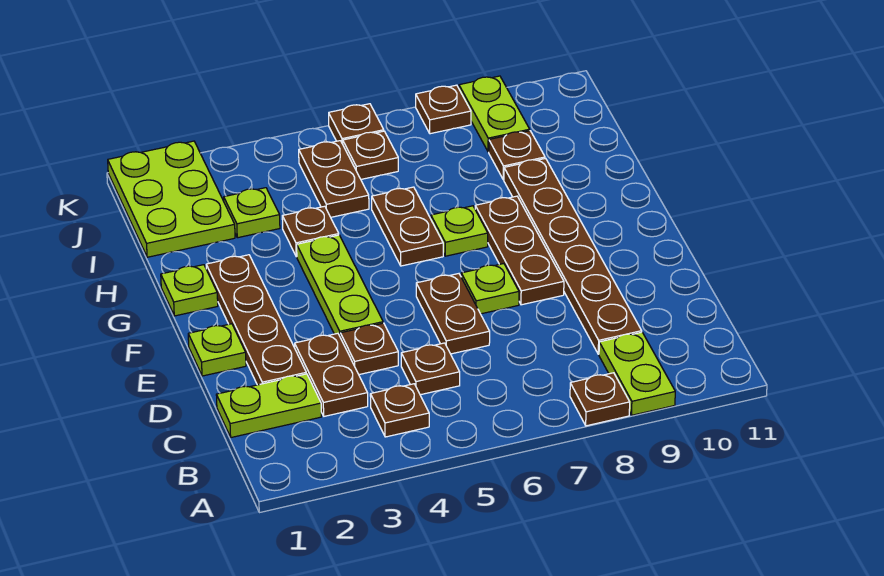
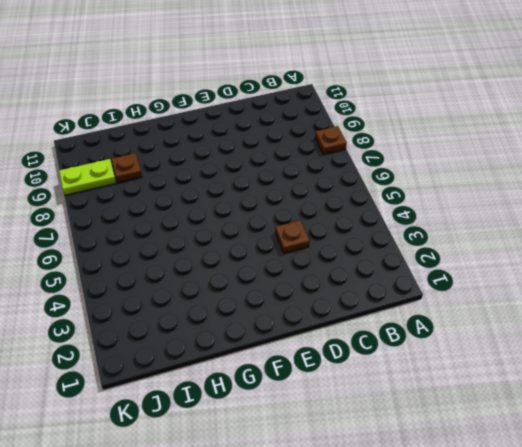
none -> lime plate A9:B9 level 1
none -> brown plate B4 level 1
none -> lime plate C1:C2 level 1

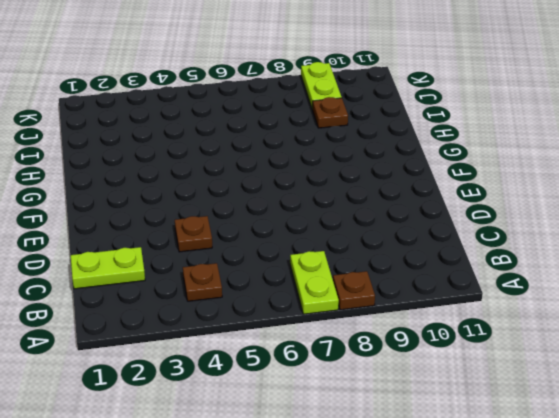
lime plate A7:B7 level 1 -> lime plate A9:B9 level 1
none -> brown plate C3:D3 level 1
none -> brown plate C5 level 1
none -> brown plate C9:H9 level 1

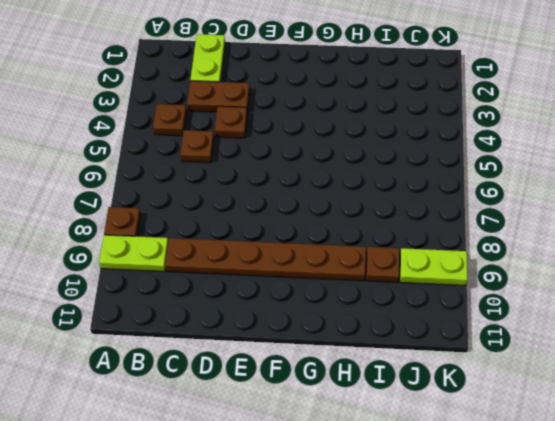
none -> brown plate D2:G2 level 1
none -> brown plate D6:E6 level 1
none -> lime plate E1 level 1

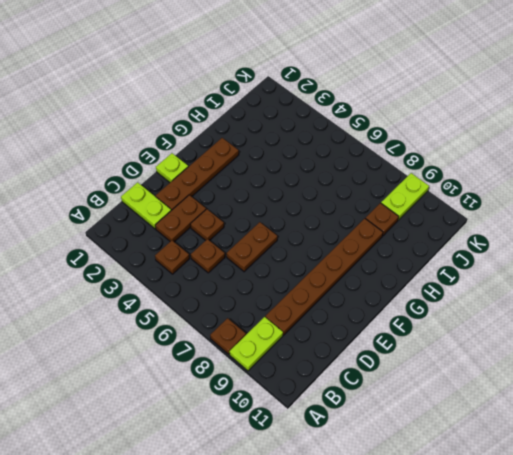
none -> lime plate E4:G4 level 1
none -> lime plate E7 level 1
none -> brown plate E8:G8 level 1

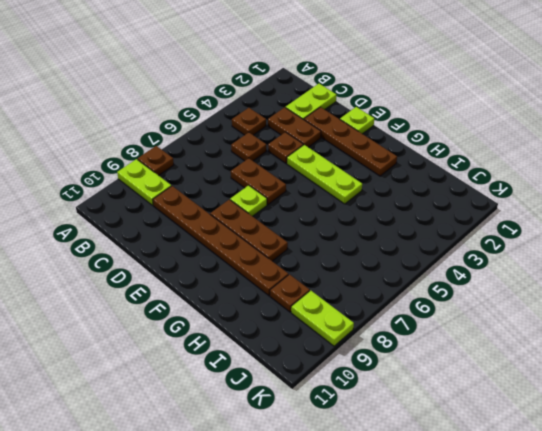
none -> lime plate G1 level 1
none -> brown plate G6:H6 level 1
none -> lime plate G7 level 1

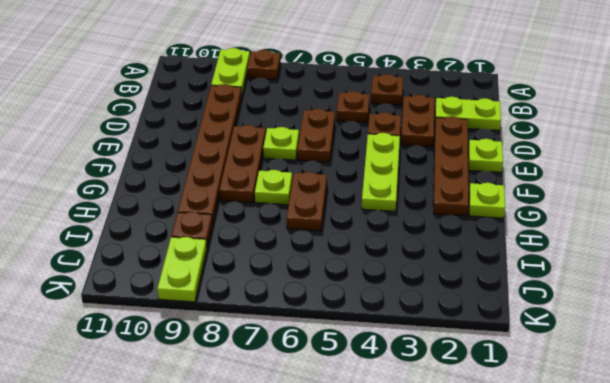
none -> brown plate H4 level 1
none -> lime plate I1:K2 level 1
none -> lime plate I3 level 1

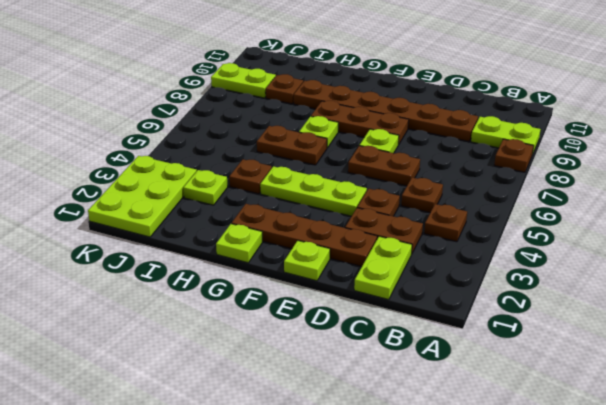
lime plate J1:K3 level 1 -> lime plate I1:K2 level 1
none -> brown plate I5:J5 level 1
none -> brown plate J6 level 1
none -> brown plate K6 level 1

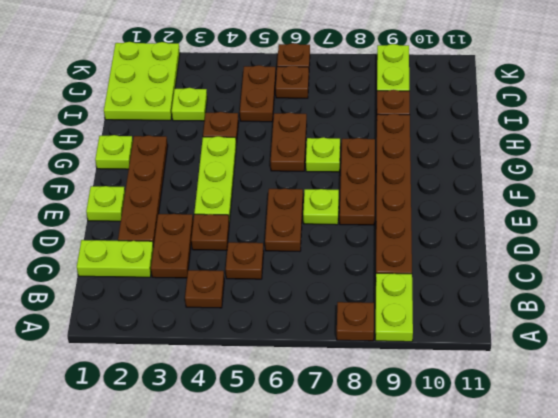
none -> brown plate K8 level 1

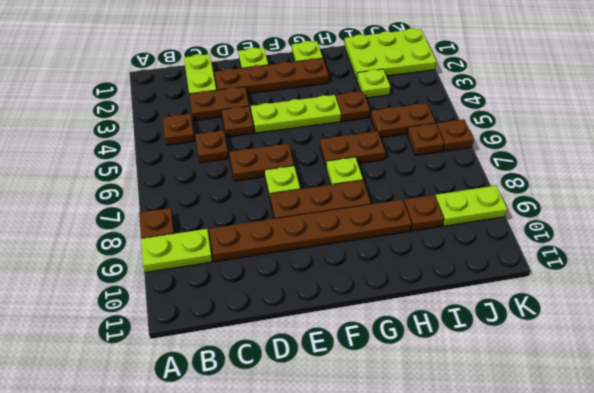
none -> brown plate K8 level 1

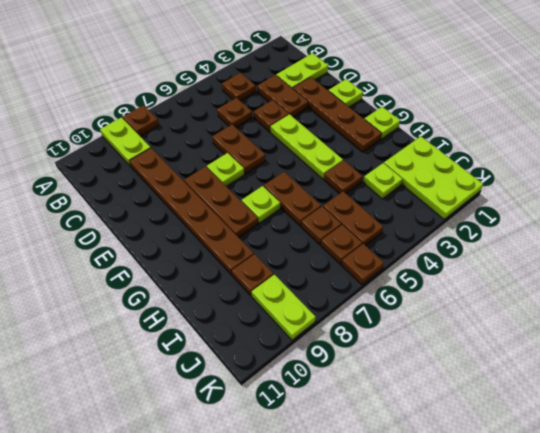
brown plate I6 level 1 -> brown plate K8 level 1

